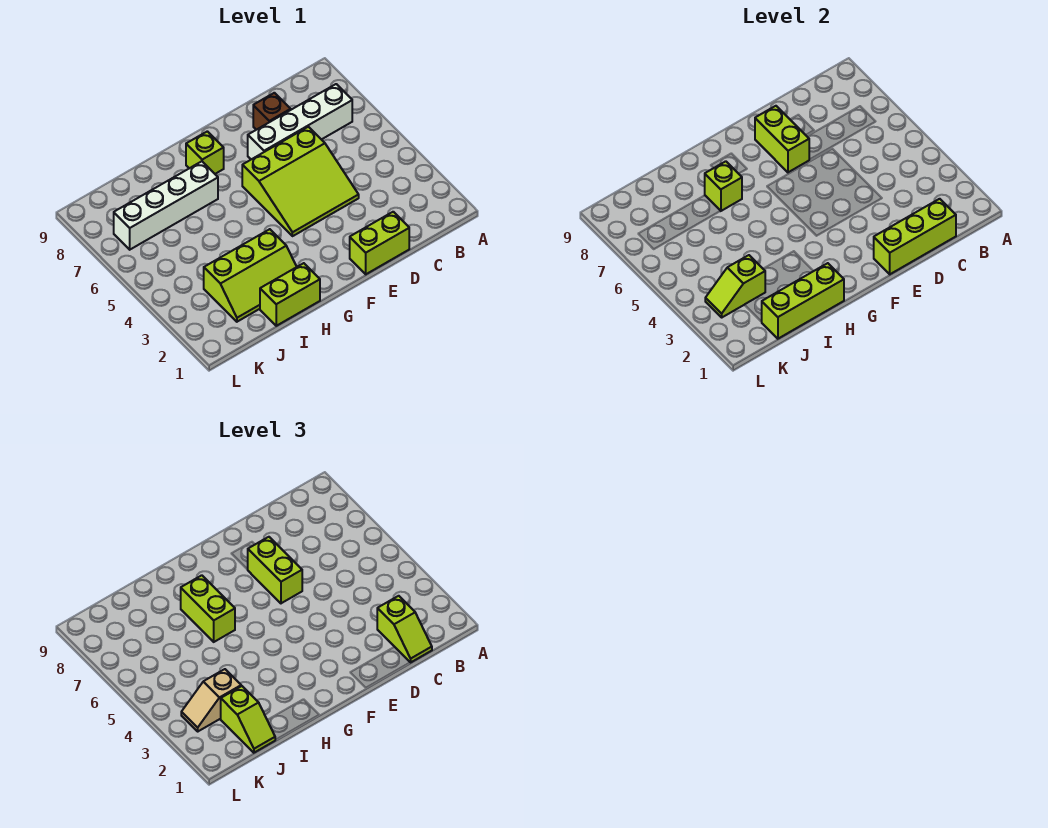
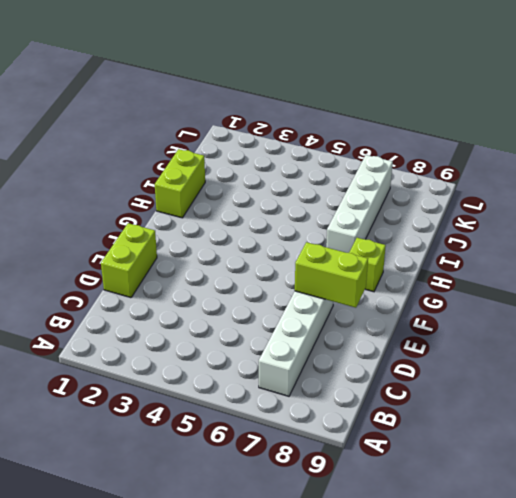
none -> lime slope D4:F6 level 1 top 6
none -> brown brick D8 level 1
none -> lime slope H2:J3 level 1 top 3

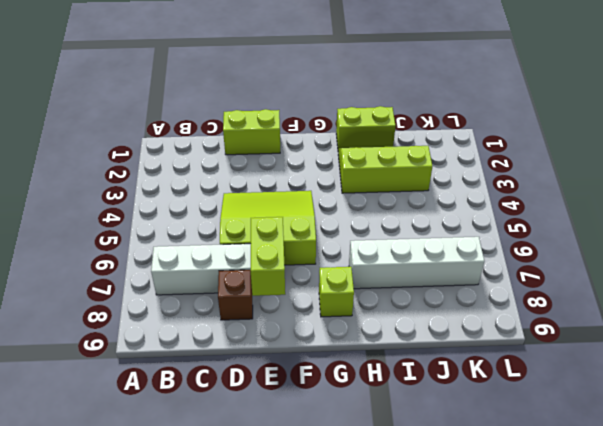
none -> lime brick C1:E1 level 2
none -> lime brick H1:J1 level 2
none -> lime brick H7 level 2

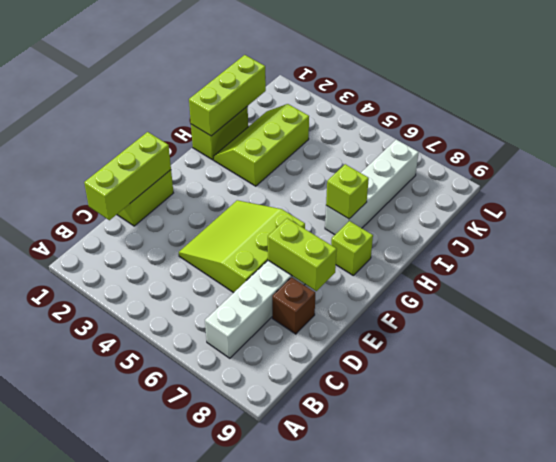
none -> lime slope J3:K3 level 2 top J
none -> lime slope C1:C2 level 3 top 2
none -> lime brick E6:E7 level 3

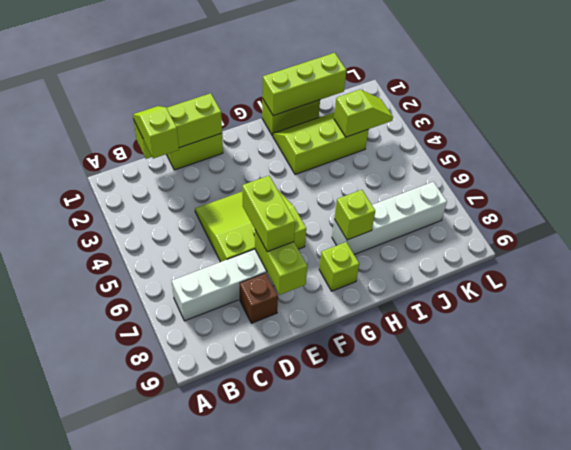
none -> lime brick H6:H7 level 3
none -> lime slope J1:J2 level 3 top 2
none -> tan slope J3:K3 level 3 top J

